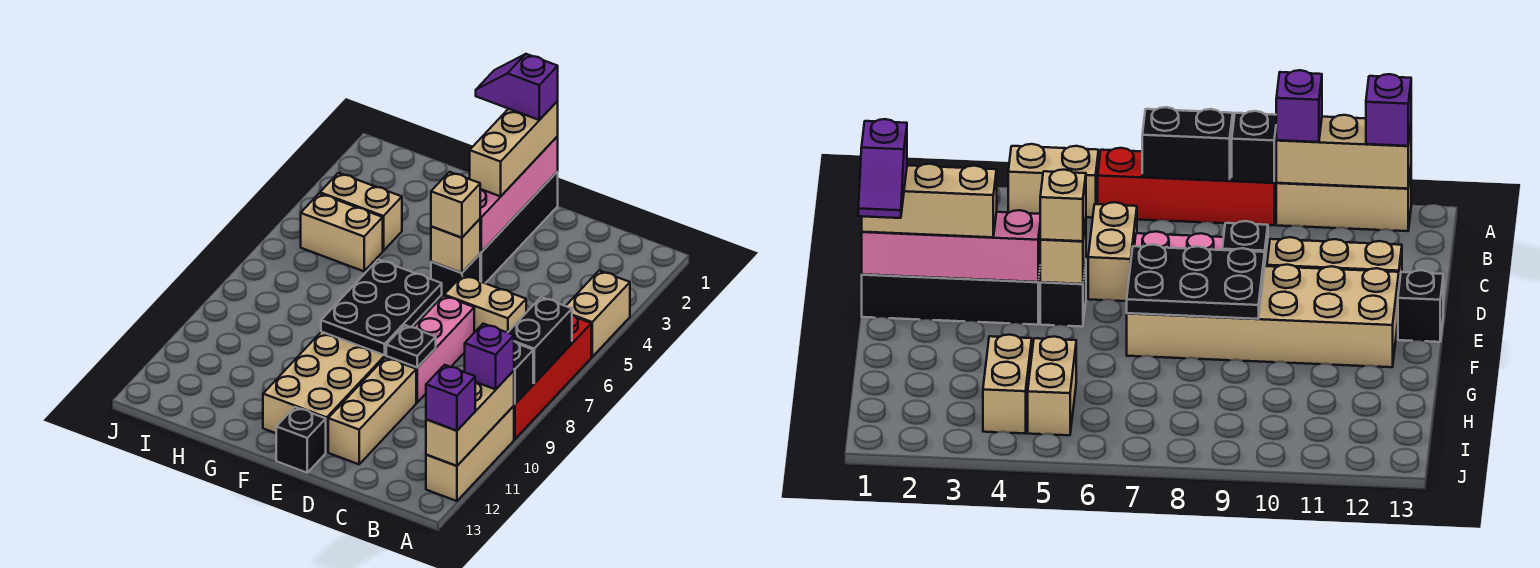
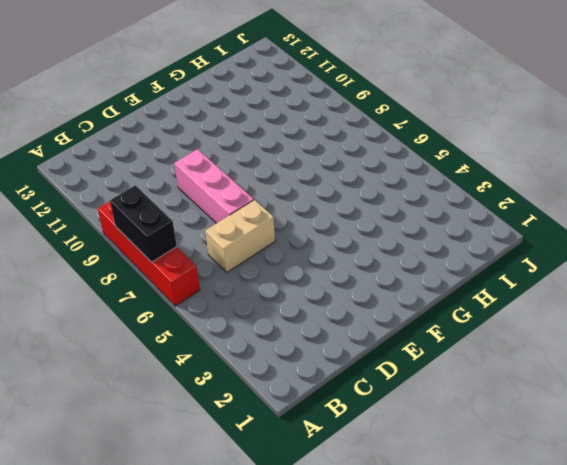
none -> tan brick A4:A5 level 1
none -> tan brick A10:A12 level 1
none -> tan brick D10:D12 level 1

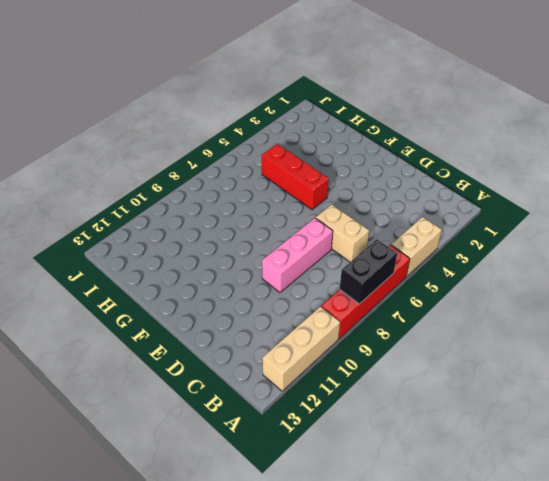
red brick F5:H5 level 1 -> tan brick H5:I5 level 1
none -> tan brick D10:D12 level 1
none -> black brick E1:E4 level 1
none -> black brick E5 level 1

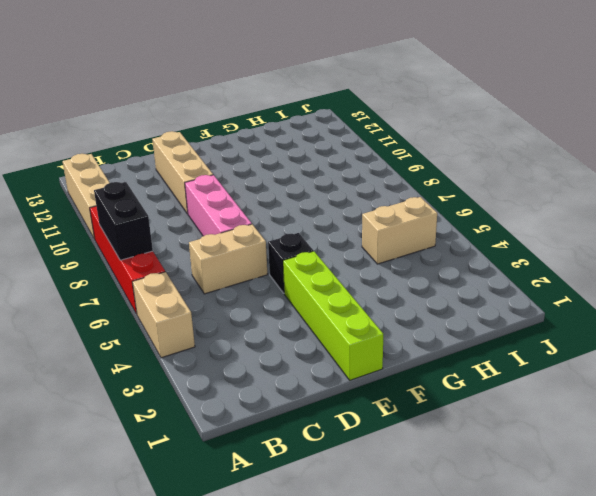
lime brick E1:E4 level 1 -> black brick E1:E4 level 1
none -> tan brick E7:F12 level 1
none -> black brick E13 level 1
none -> tan brick H4:I4 level 1

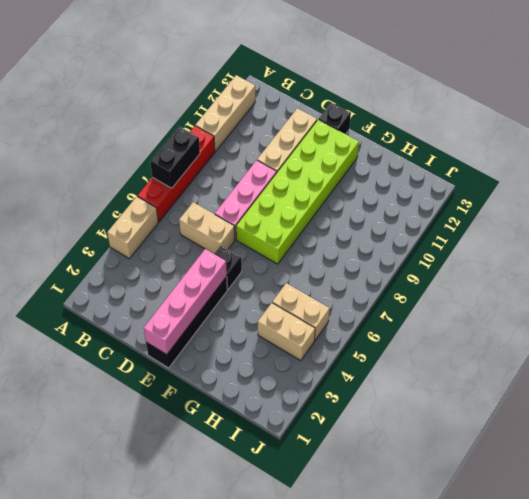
lime brick E7:F12 level 1 -> tan brick E7:F12 level 1
none -> black brick A9 level 2
none -> tan brick A10:A12 level 2
none -> black plate D9 level 2

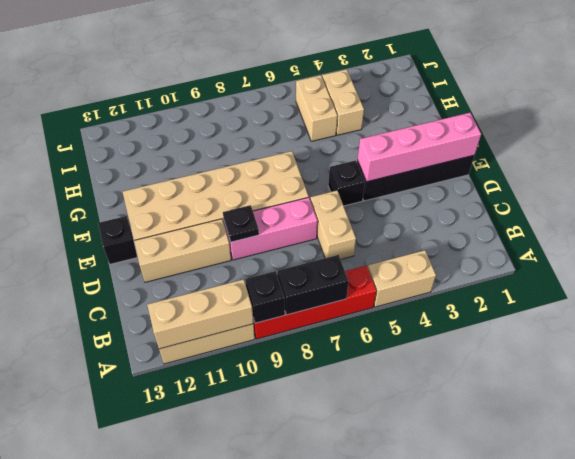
none -> tan brick E5 level 2
none -> black plate E7:F9 level 2
none -> purple brick A10 level 3

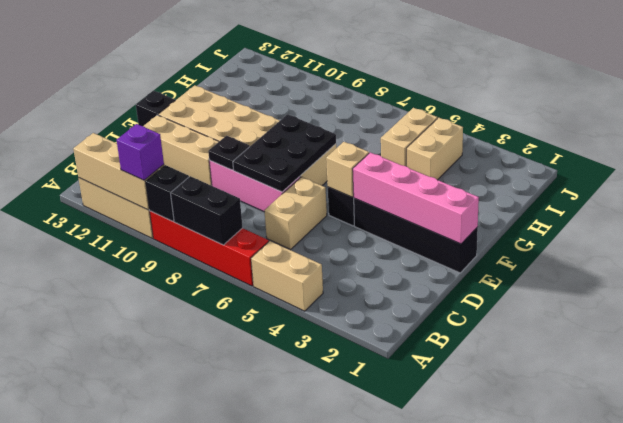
black plate D7:F8 level 2 -> black plate E7:F9 level 2
none -> purple brick A12 level 3
none -> tan brick E1:E3 level 3
none -> tan brick E5 level 3

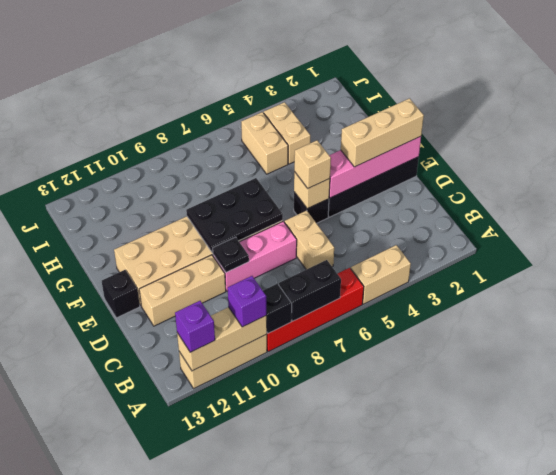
none -> purple slope E1:F1 level 4 top E

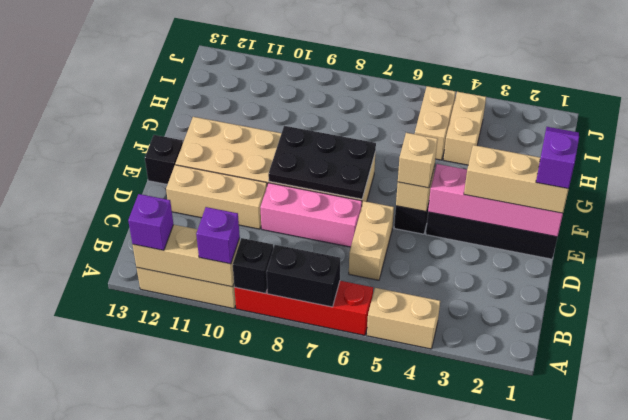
none -> black plate D9 level 2

